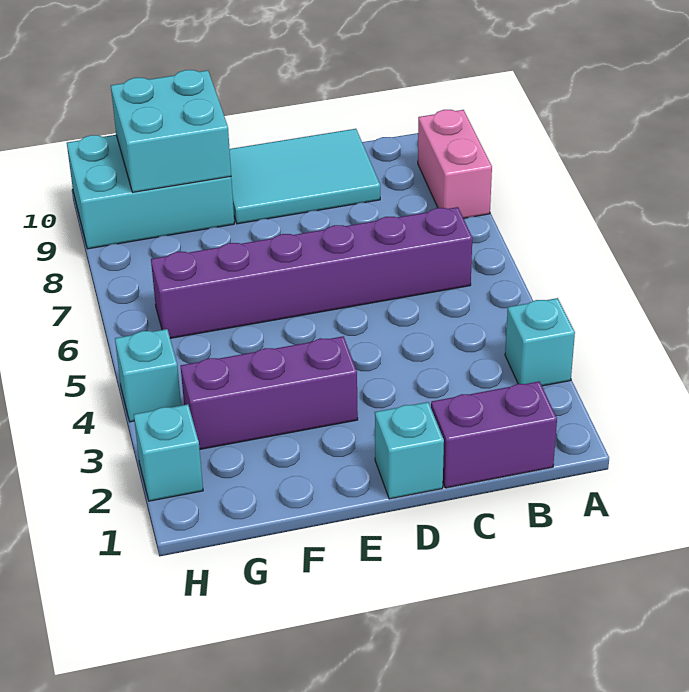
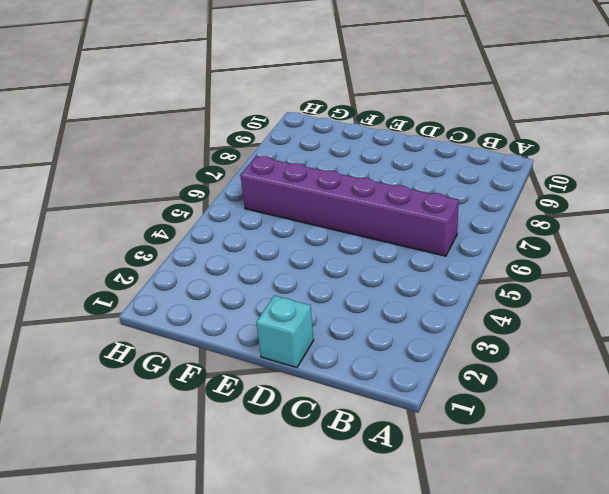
none -> cyan brick A3 level 1
none -> pink brick A8:A9 level 1

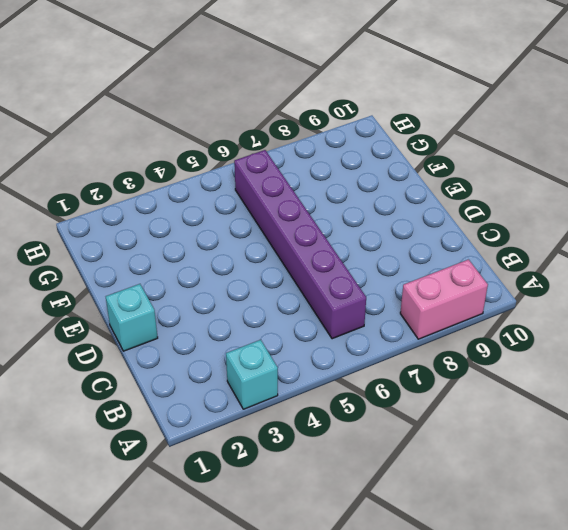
none -> purple brick B1:C1 level 1
none -> cyan tile C9:E10 level 1

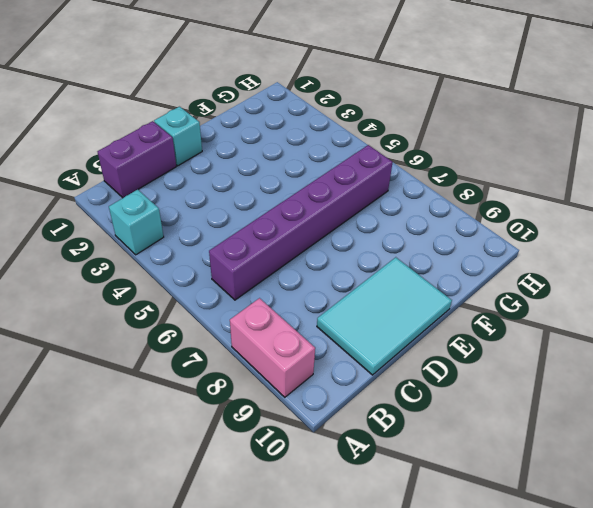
none -> purple brick E3:G3 level 1
none -> cyan brick F9:H10 level 1

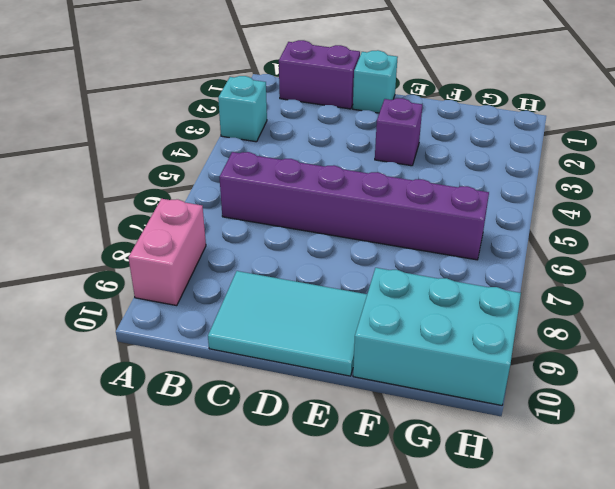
purple brick E3 level 1 -> purple brick E3:G3 level 1
none -> cyan brick H2 level 1
none -> cyan brick H4 level 1

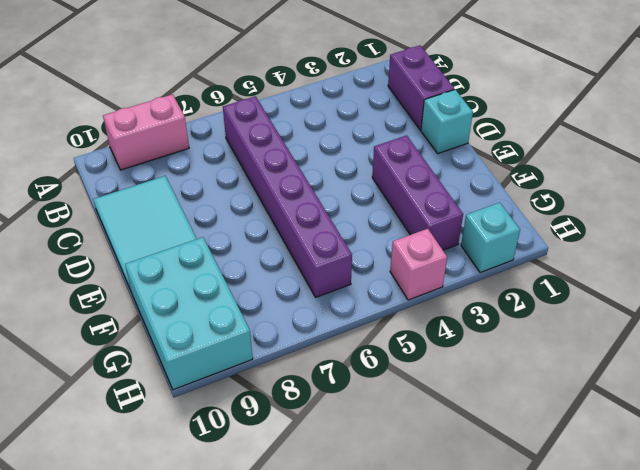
pink brick H4 level 1 -> cyan brick H4 level 1
none -> cyan brick A3 level 1
none -> cyan brick F9:G10 level 2

